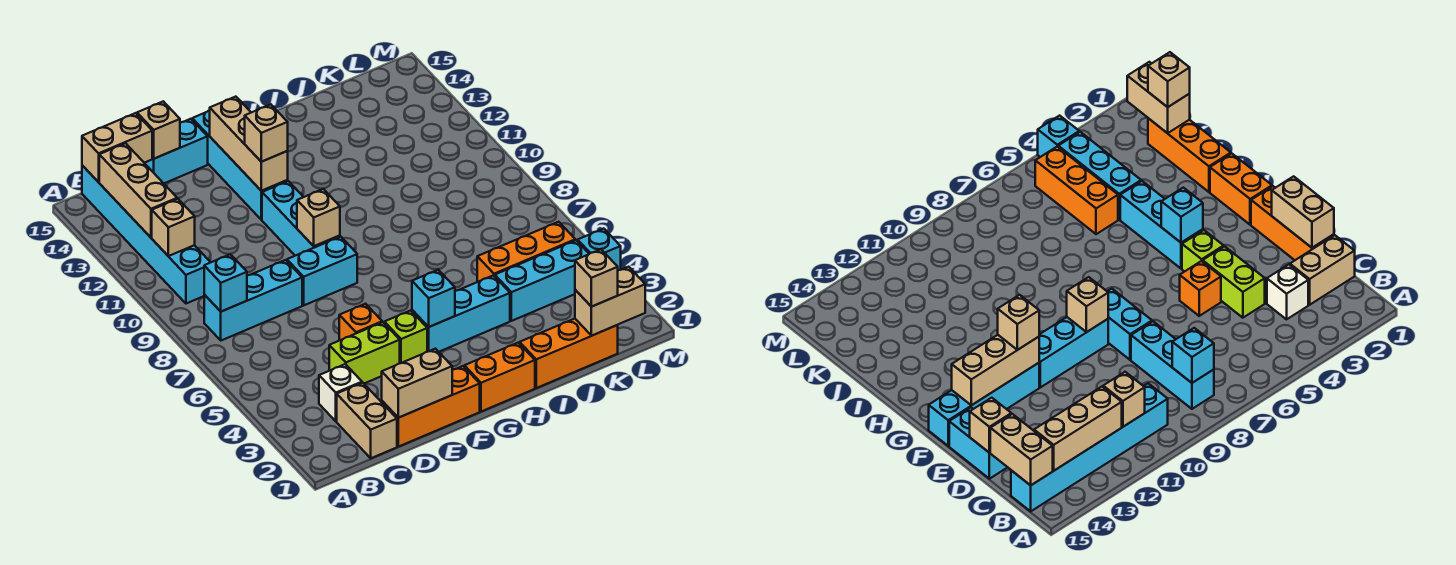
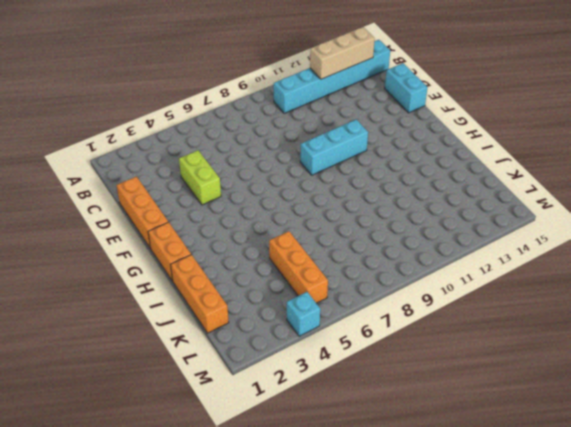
none -> cyan brick B8:D8 level 1
none -> tan brick C1:C2 level 1
none -> white brick C3 level 1
none -> orange brick E5 level 1

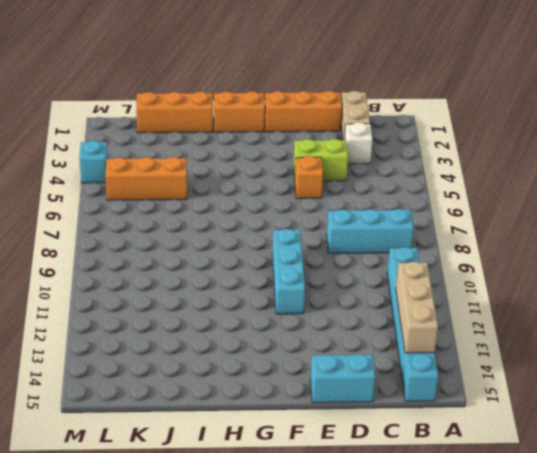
none -> cyan brick E8:F8 level 1
none -> lime brick F4 level 1
none -> cyan brick F12:F15 level 1
none -> cyan brick G4:I4 level 1

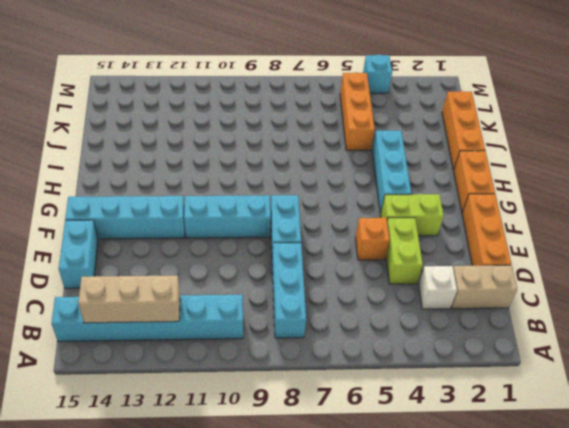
lime brick F3:F4 level 1 -> lime brick F4 level 1
none -> cyan brick J4:L4 level 1
none -> cyan brick B8 level 2
none -> tan brick B11 level 2
none -> tan brick B15:C15 level 2

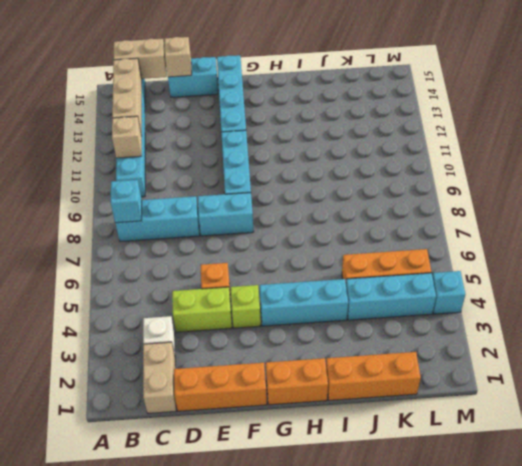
none -> tan brick D1:E1 level 2
none -> tan brick F9 level 2
none -> tan brick F12:F14 level 2
none -> cyan brick G4 level 2

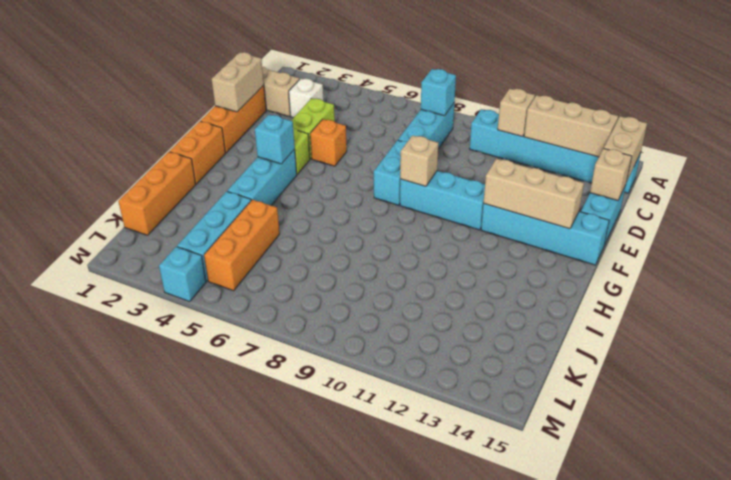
none -> tan brick K1:L1 level 2
none -> tan brick F12 level 3
none -> tan brick K1 level 3

